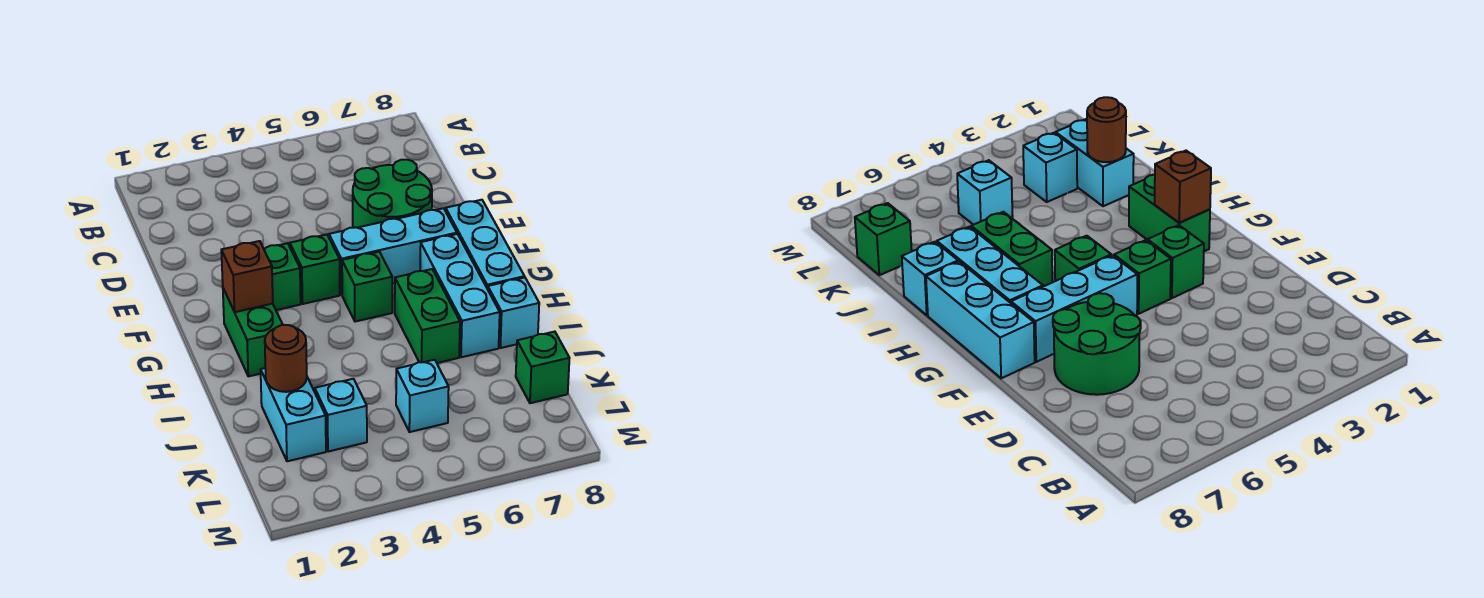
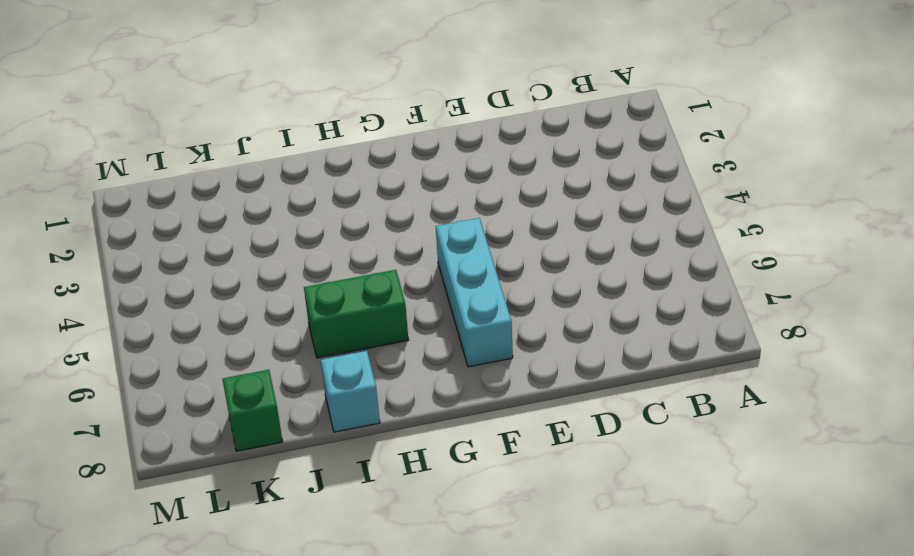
none -> green round brick D6:E7 level 1
none -> green brick F3 level 1
none -> green brick F4 level 1

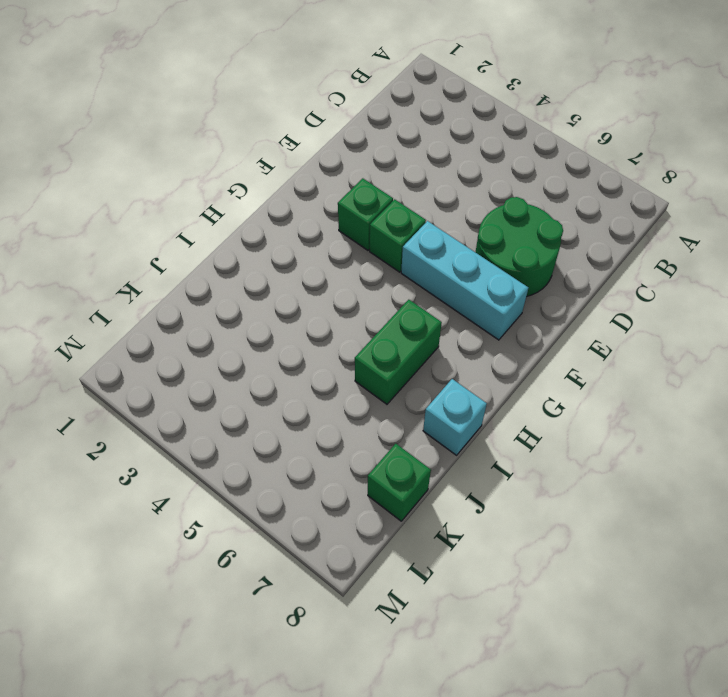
none -> cyan brick F8:H8 level 1
none -> green brick G2:H2 level 1
none -> green brick G5 level 1

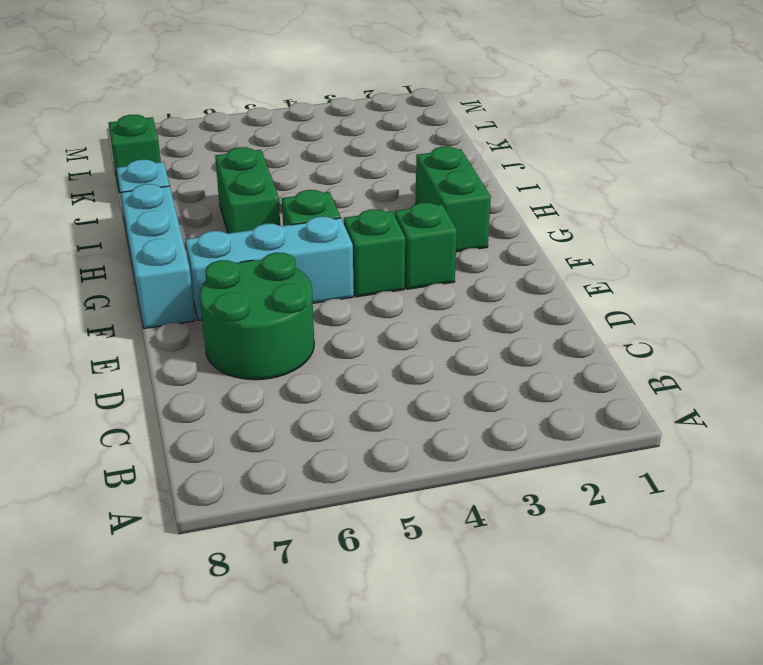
none -> cyan brick G7:I7 level 1
none -> cyan brick J2:K2 level 1
none -> cyan brick K3 level 1

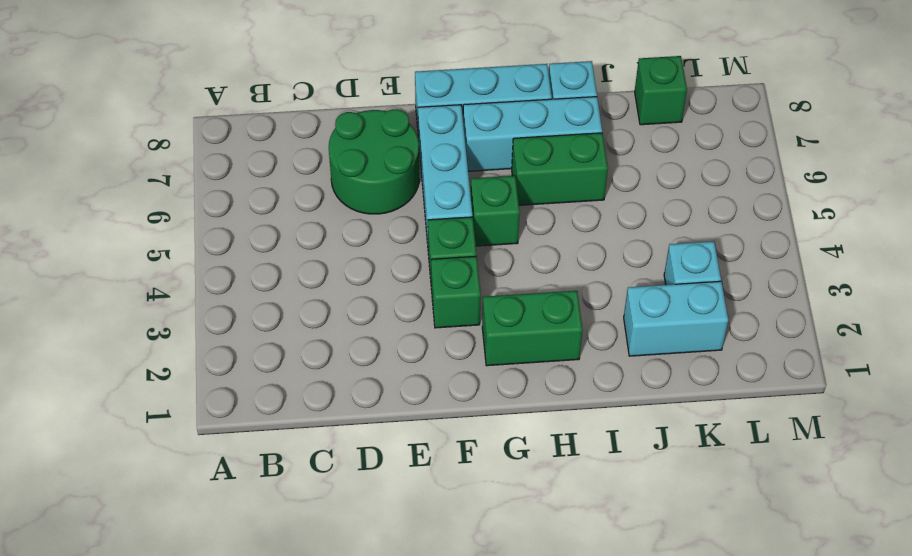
none -> cyan brick K5 level 1
none -> brown brick G2 level 2
none -> brown round brick J2 level 2

